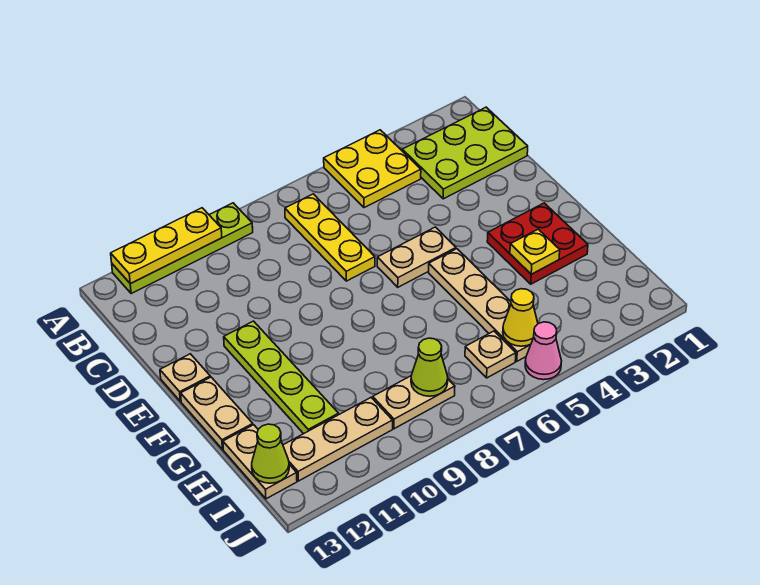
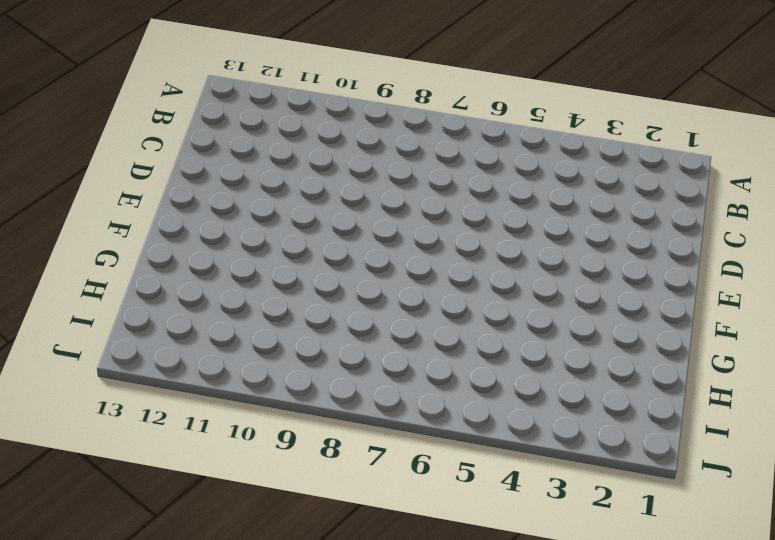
none -> yellow plate A4:B5 level 1
none -> lime plate A9:A12 level 1
none -> lime plate B1:C3 level 1

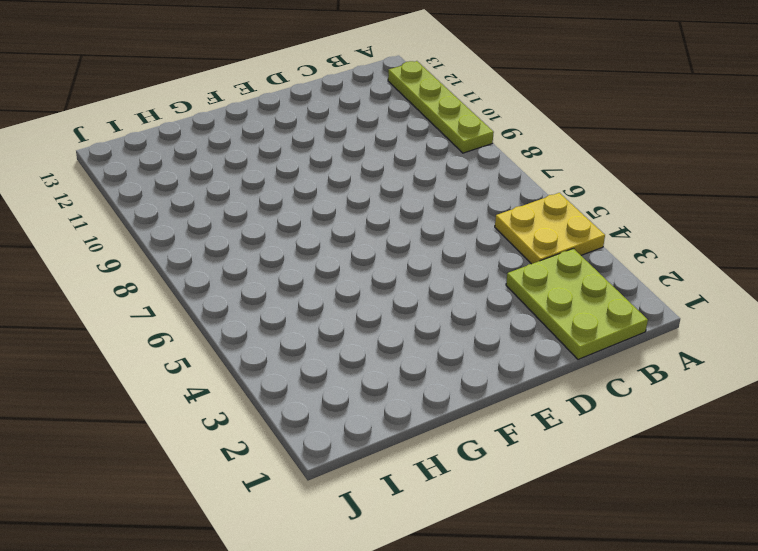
none -> yellow plate B7:D7 level 1
none -> tan plate E5:E6 level 1
none -> lime plate E11:H11 level 1

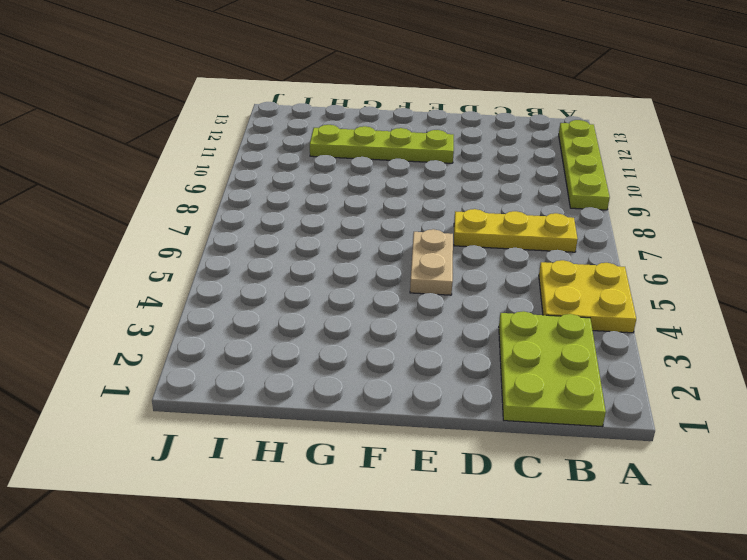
none -> tan plate E13 level 1
none -> red plate F2:G3 level 1
none -> tan plate F5:I5 level 1

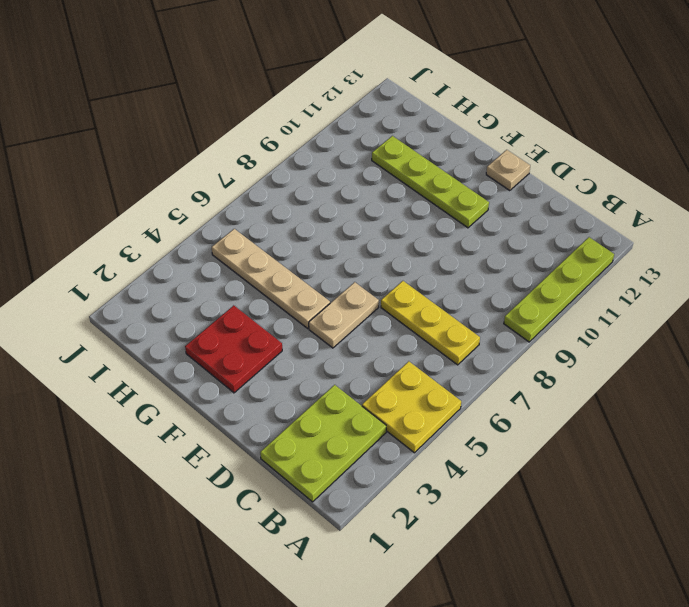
none -> tan plate F13:G13 level 1
none -> tan plate H13:I13 level 1
none -> tan plate I6 level 1

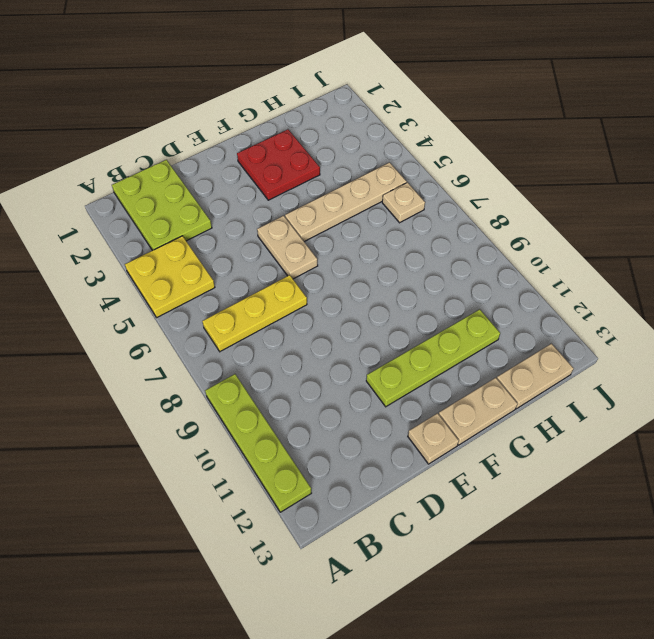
none -> tan plate I8:I9 level 1
none -> tan plate I10:I12 level 1
none -> pink cone J5 level 1

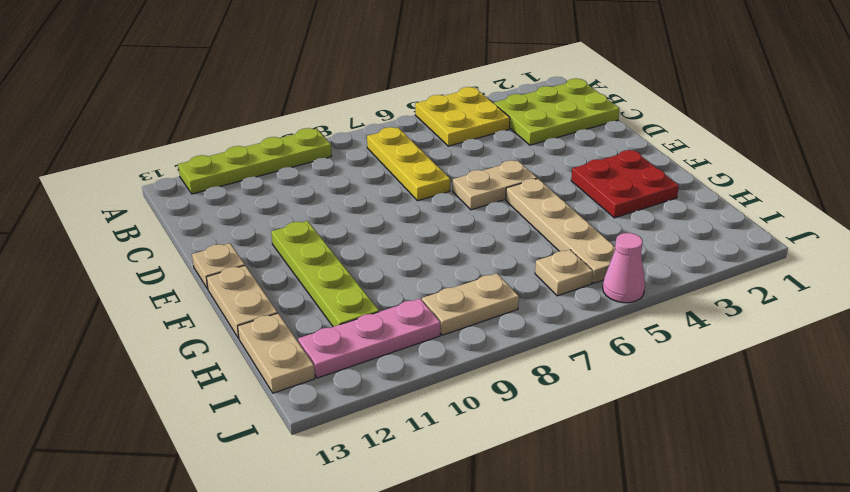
pink plate I10:I12 level 1 -> tan plate I10:I12 level 1
none -> yellow plate A10:A12 level 2
none -> yellow plate G3 level 2
none -> yellow cone I5 level 2

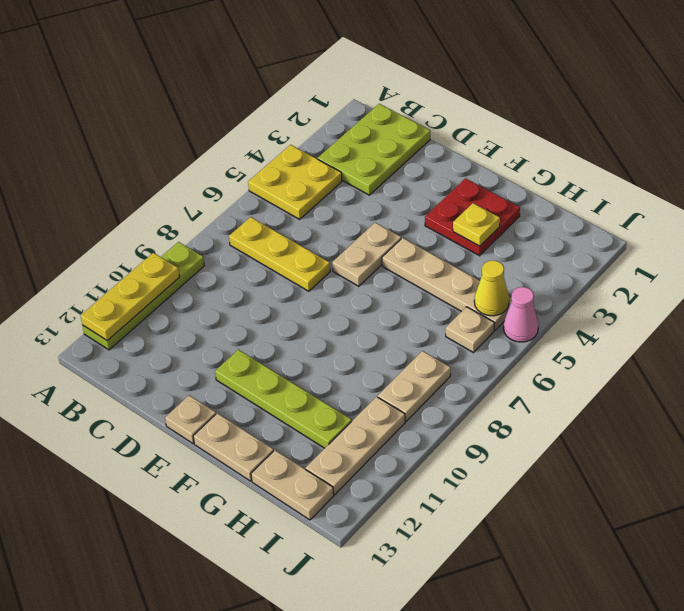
none -> lime cone I8 level 2
none -> lime cone I13 level 2

